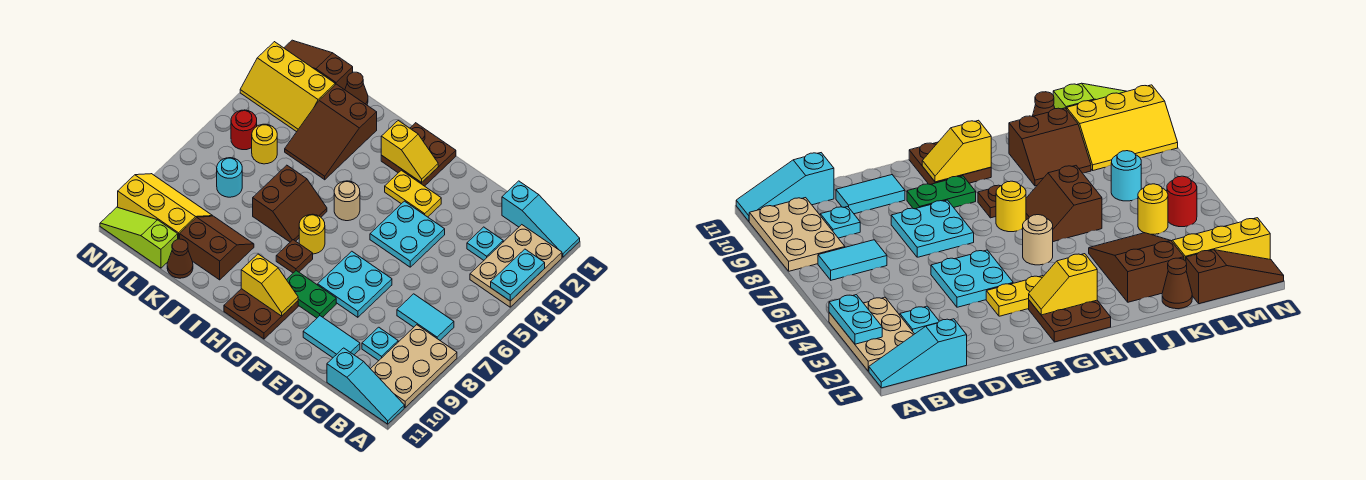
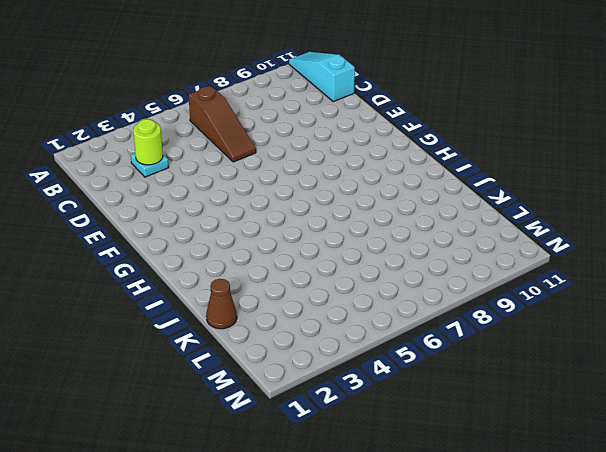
brown slope B6:D6 level 1 top B -> brown slope L1:N1 level 1 top L
lime round brick C3 level 2 -> none
none -> cyan slope A1:C1 level 1 top C
none -> tan plate A2:B4 level 1
none -> tan plate A8:B10 level 1
none -> cyan tile B7:C7 level 1

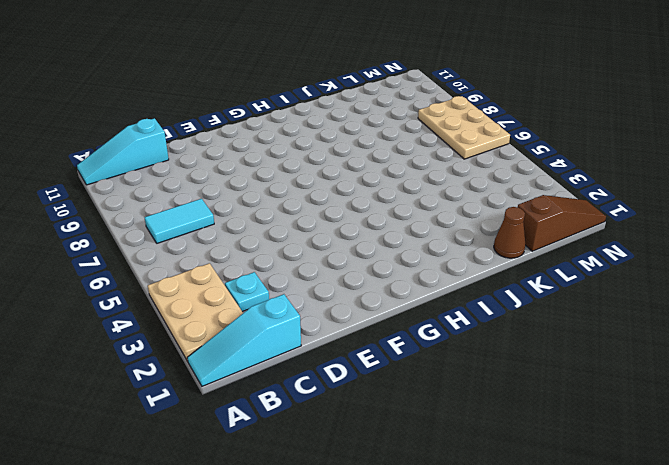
tan plate M6:N8 level 1 -> tan plate A8:B10 level 1
none -> cyan plate C9 level 1
none -> cyan tile D10:E10 level 1
none -> cyan plate E4:F5 level 1
none -> cyan plate E7:F8 level 1

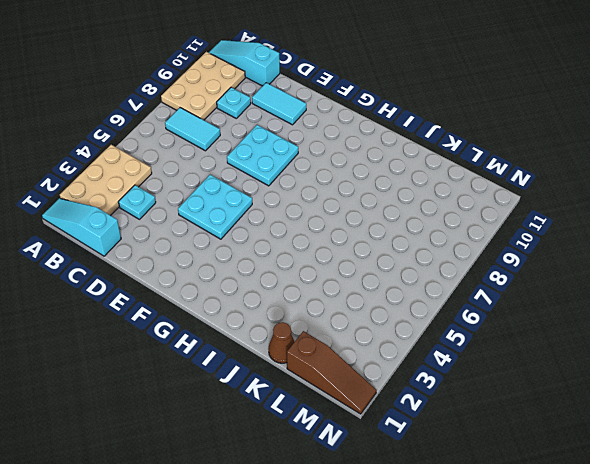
none -> yellow plate F3:G3 level 1
none -> green plate F9:G9 level 1
none -> brown plate G1:H2 level 1
none -> brown plate G10:H11 level 1

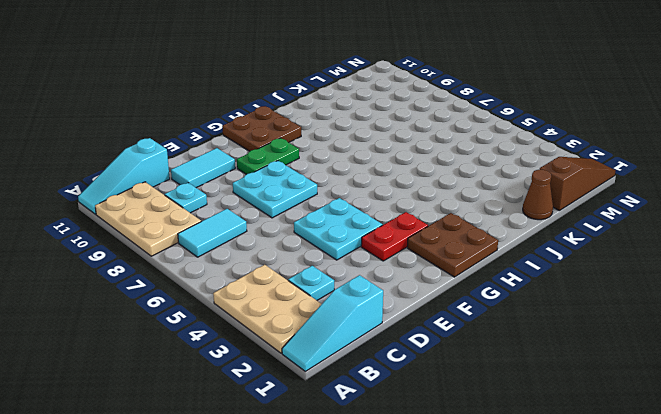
red plate F3:G3 level 1 -> yellow plate F3:G3 level 1
none -> tan round brick H5 level 1
none -> yellow round brick H7 level 1
none -> brown plate H8 level 1
none -> brown slope I6:J7 level 1 top J

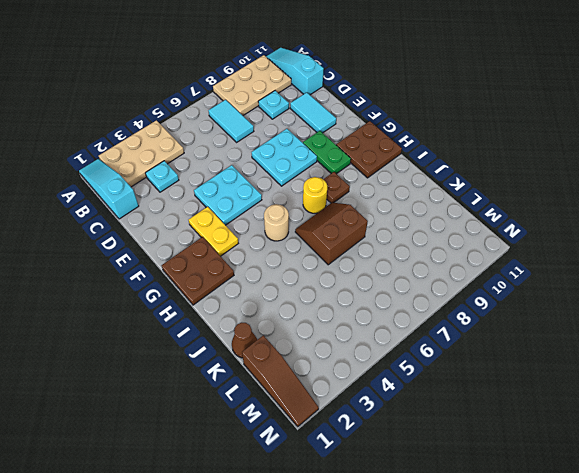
none -> brown slope J2:K4 level 1 top 2
none -> brown slope J9:K10 level 1 top 10
none -> brown cone K11 level 1
none -> yellow slope L2:N3 level 1 top 2

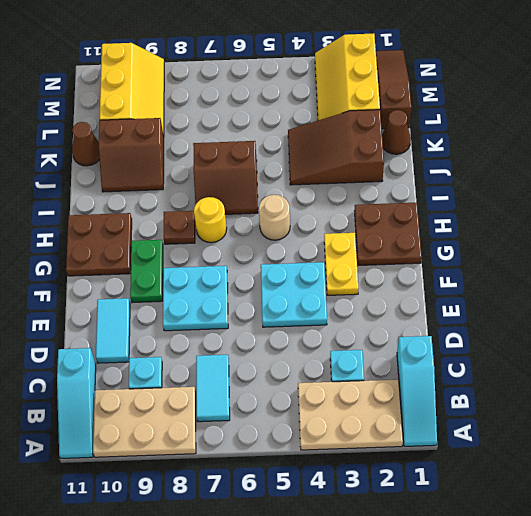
brown slope J9:K10 level 1 top K -> brown slope J9:K10 level 1 top 10
none -> yellow round brick L5 level 1
none -> cyan round brick L7 level 1
none -> lime slope L11:N11 level 1 top L
none -> red round brick M5 level 1

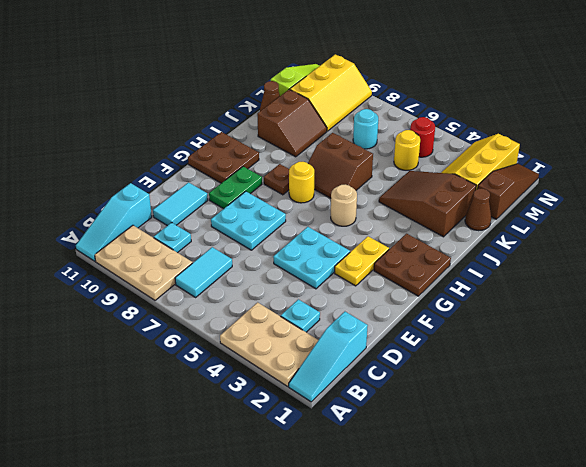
none -> cyan plate A3:A4 level 2
none -> yellow slope G2:H2 level 2 top H
none -> yellow slope G10:H10 level 2 top H

